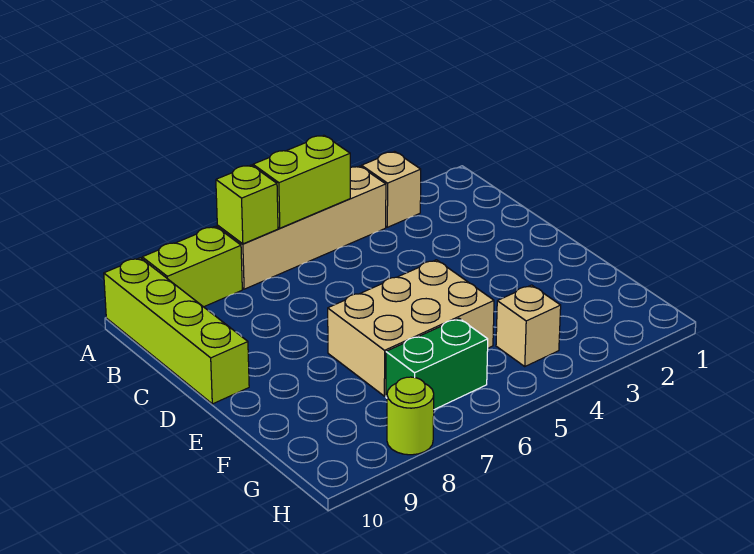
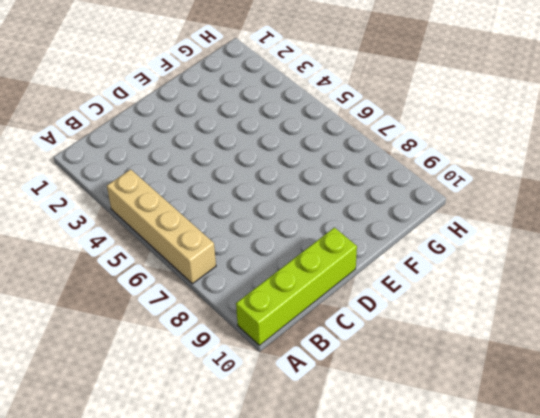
none -> tan brick A3 level 1
none -> lime brick A8:A9 level 1

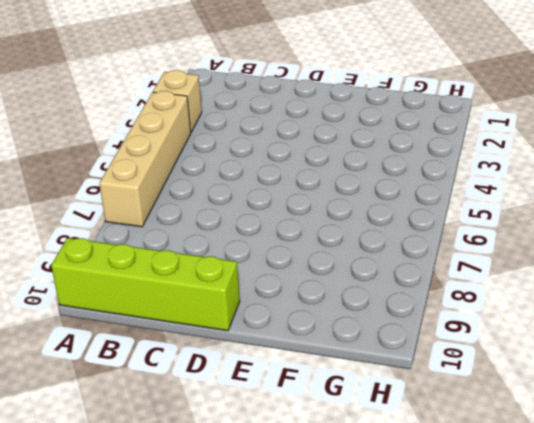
none -> lime brick A8:A9 level 1
none -> tan brick E5:F7 level 1

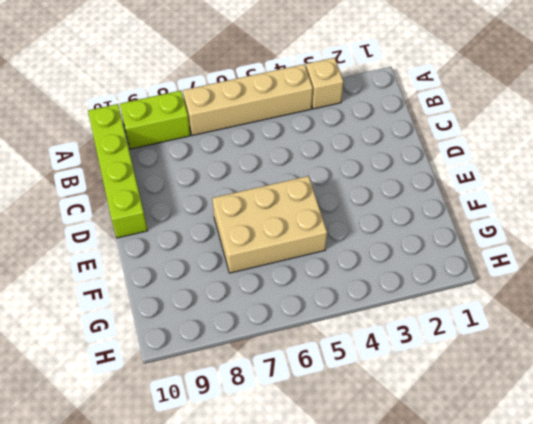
none -> tan brick G4 level 1
none -> green brick G6:G7 level 1

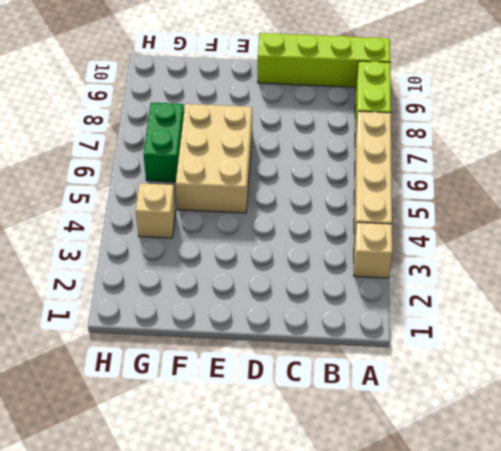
none -> lime round brick H8 level 1
none -> lime brick A5:A6 level 2

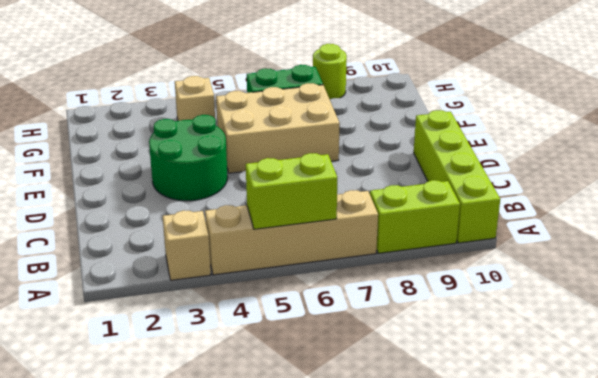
green round brick D3:E4 level 1 -> none
none -> lime brick A7 level 2

